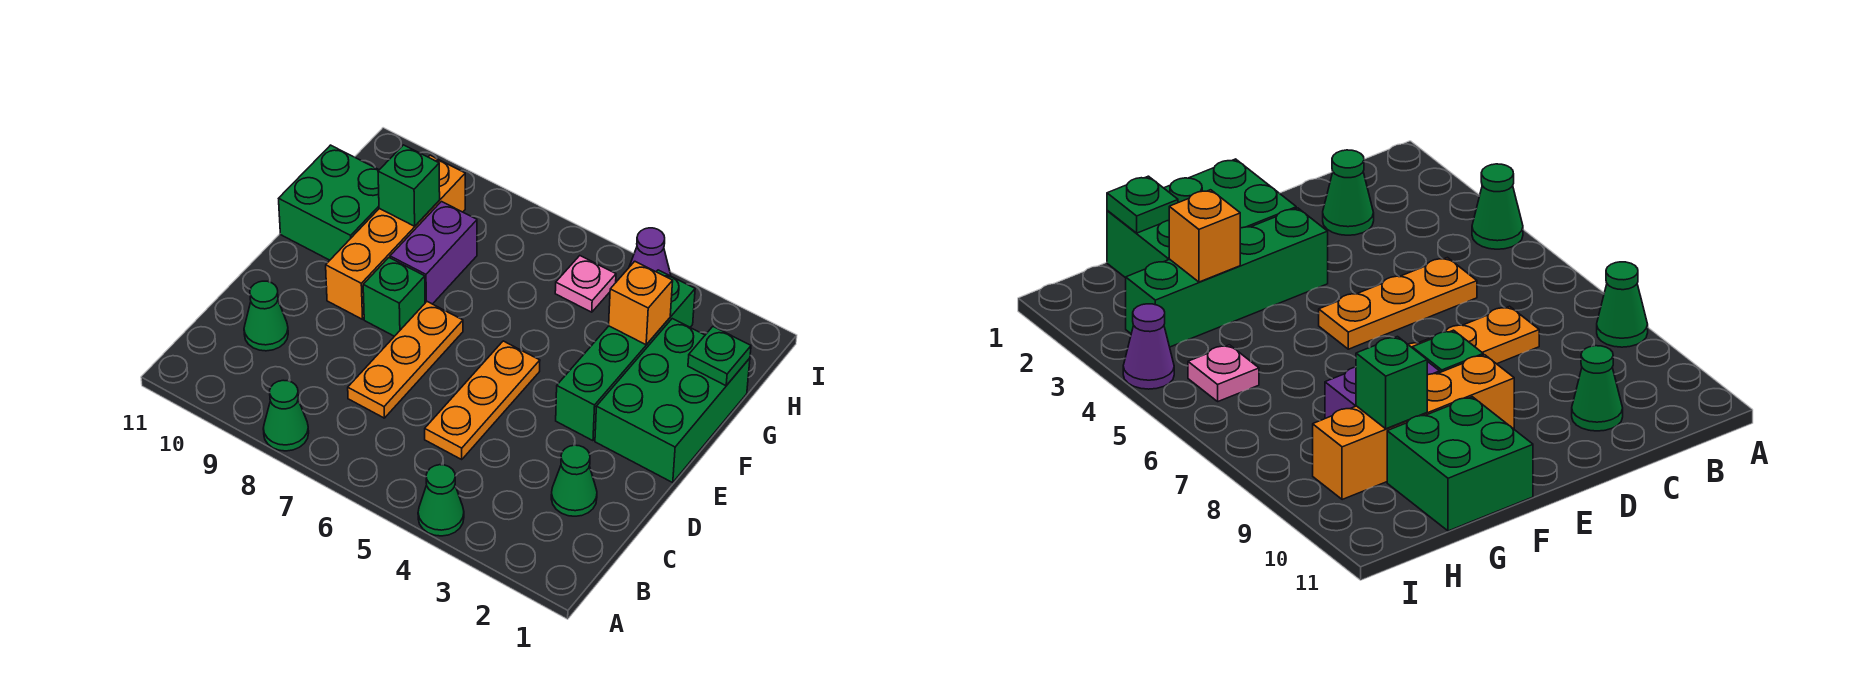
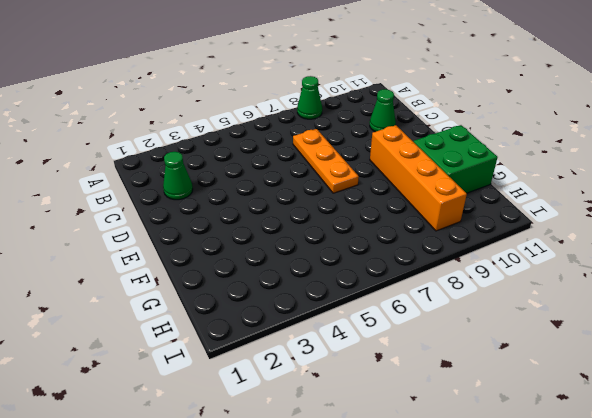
none -> green cone A4 level 1
none -> orange plate C5:E5 level 1
none -> green brick E1:G2 level 1

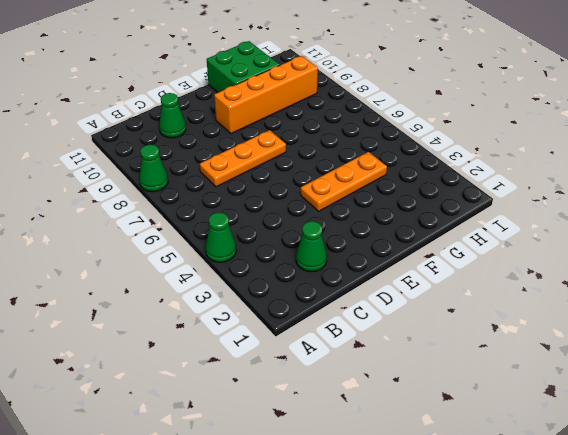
orange plate E4:G4 level 1 -> orange plate C5:E5 level 1
none -> green brick E1:G2 level 1
none -> green brick E3:H3 level 1
none -> green brick E8 level 1

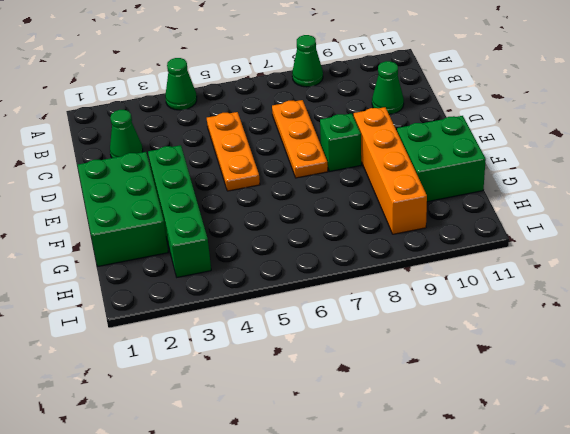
none -> purple brick F8:G8 level 1
none -> pink plate H5 level 1
none -> purple cone I4 level 1

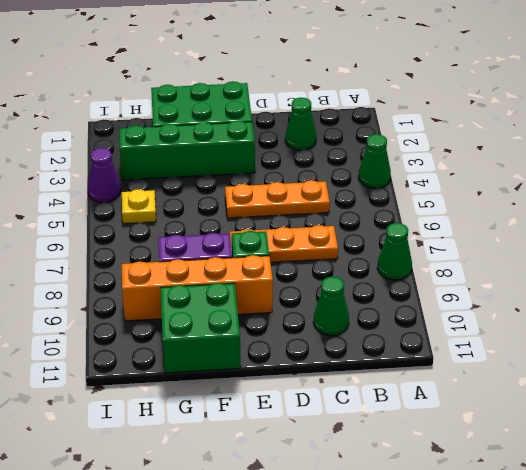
yellow plate H5 level 1 -> pink plate H5 level 1
none -> green plate G1 level 2
none -> orange brick G3 level 2
none -> green brick G9 level 2

